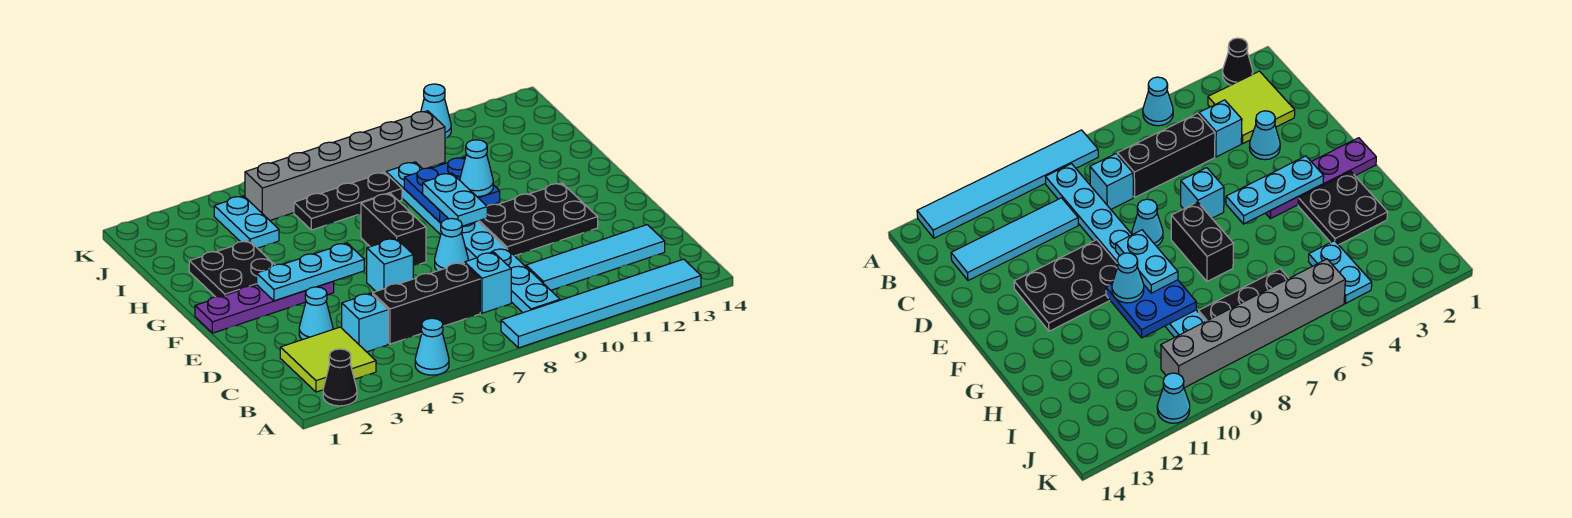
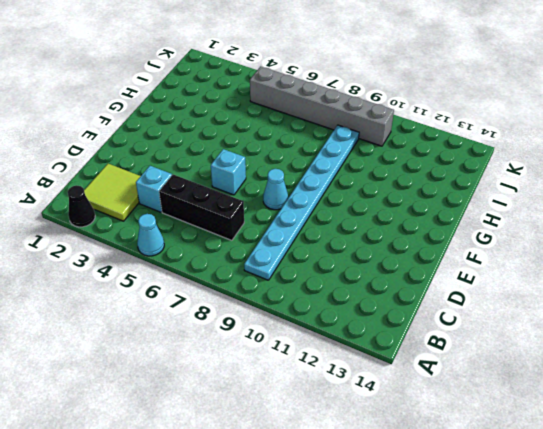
none -> cyan tile A8:A13 level 1
none -> cyan brick C8 level 1
none -> cyan tile C10:C13 level 1

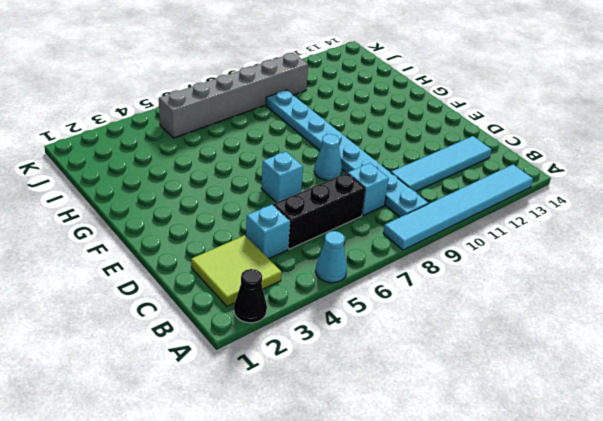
none -> cyan cone D3 level 1
none -> black plate E10:F12 level 1
none -> purple plate F1:F4 level 1

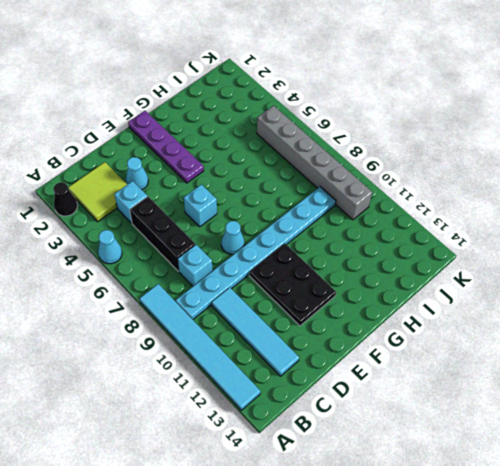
none -> black brick F7:G7 level 1
none -> black plate G2:H3 level 1
none -> cyan plate I4:J4 level 1

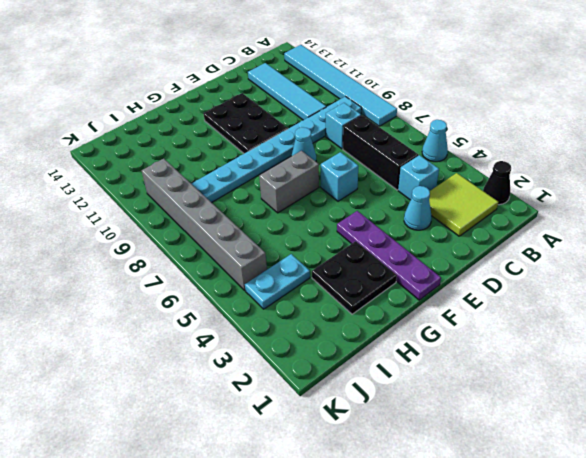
grey brick F7:G7 level 1 -> black brick F7:G7 level 1
none -> black plate I6:I8 level 1
none -> cyan cone K11 level 1
none -> cyan plate F3:F5 level 2

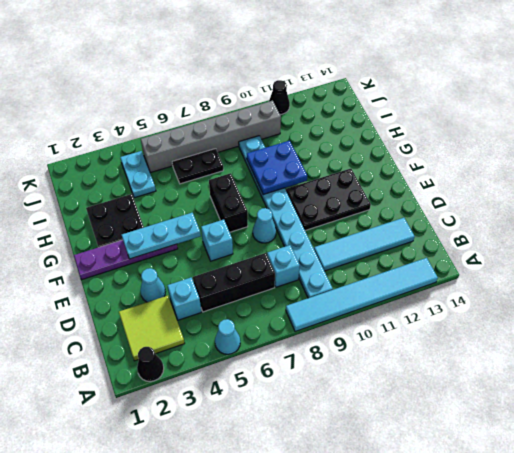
black plate I6:I7 level 1 -> black plate I6:I8 level 1
black cone K11 level 1 -> cyan cone K11 level 1
none -> cyan plate F9:G9 level 3
none -> cyan cone G10 level 3

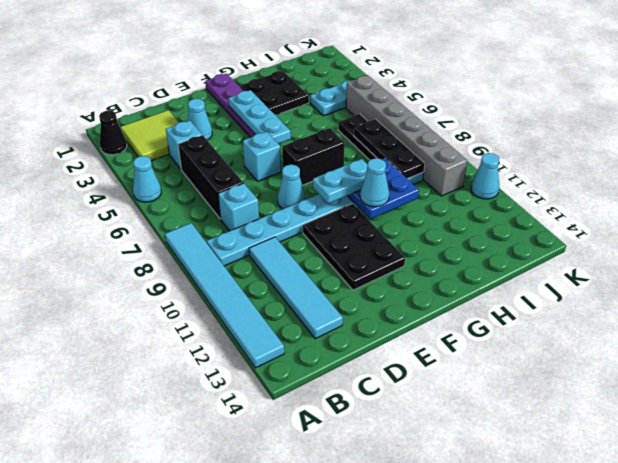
black plate I7:I9 level 2 -> none

